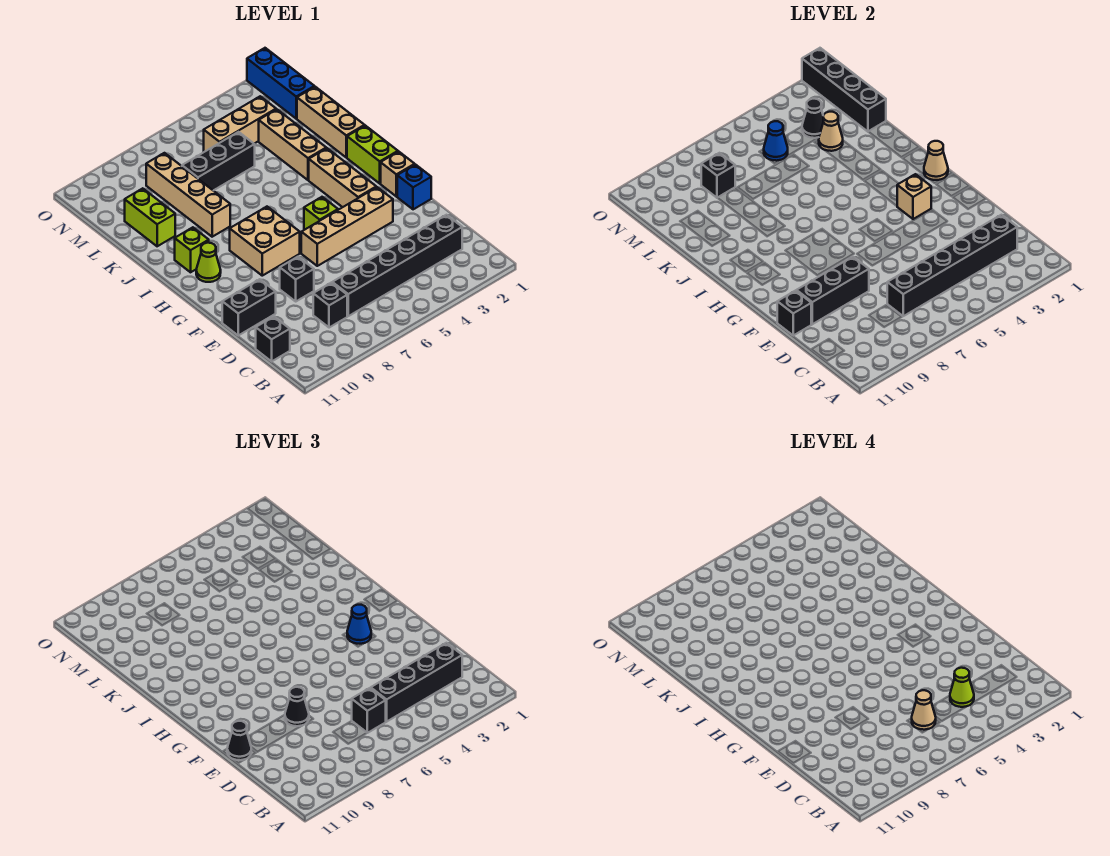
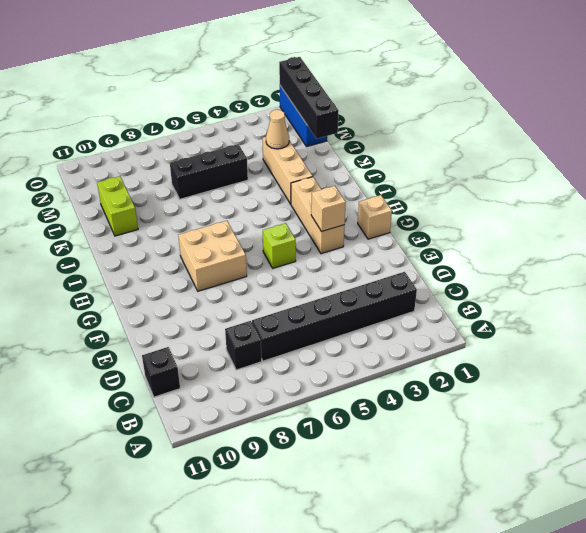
none -> black brick E8 level 1
none -> black brick E10:E11 level 1
none -> blue brick F1 level 1
none -> tan brick F3:F6 level 1

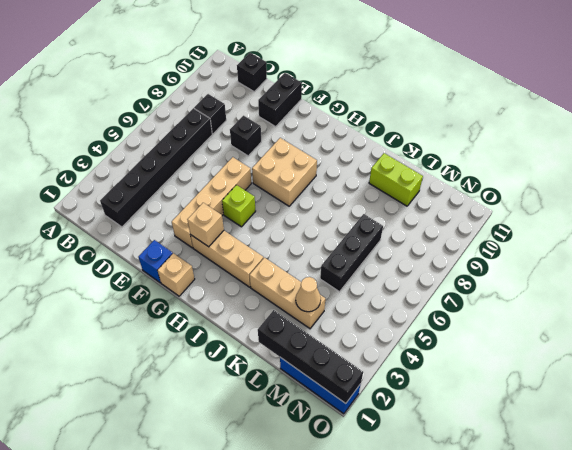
none -> lime brick H1:I1 level 1
none -> lime cone H10 level 1
none -> lime brick I10 level 1
none -> tan brick J1:L1 level 1

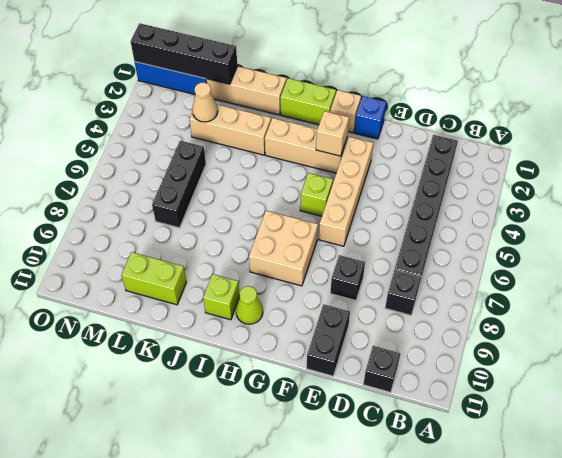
none -> tan brick J8:M8 level 1
none -> tan brick M3:M5 level 1
none -> black brick C2:C7 level 2
none -> black brick E8:E10 level 2

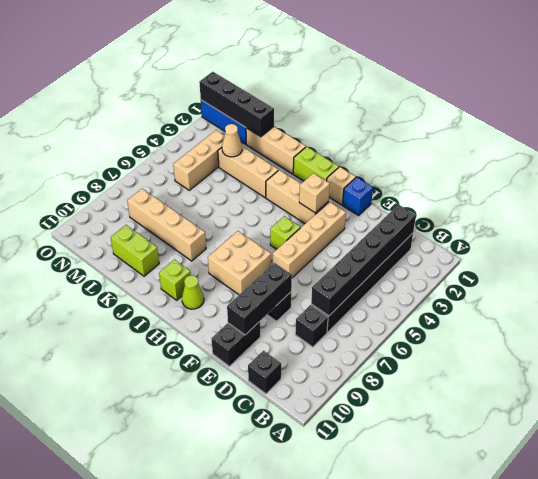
none -> black brick L5:L7 level 1
none -> black brick E11 level 2
none -> tan cone H1 level 2
none -> black cone M3 level 2

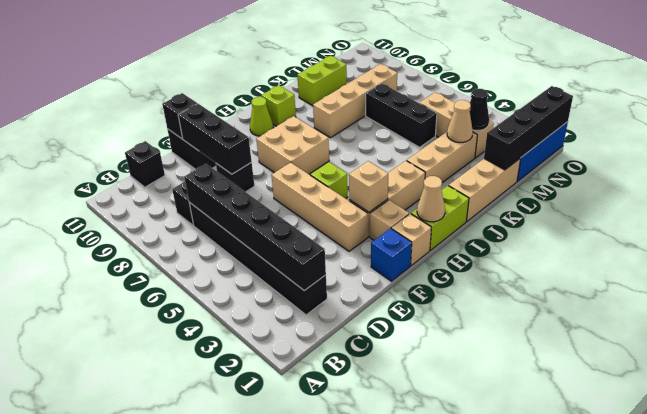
tan brick G2 level 1 -> none
none -> blue cone M5 level 2
none -> black brick M8 level 2
none -> black brick C2:C5 level 3
none -> black brick C6 level 3

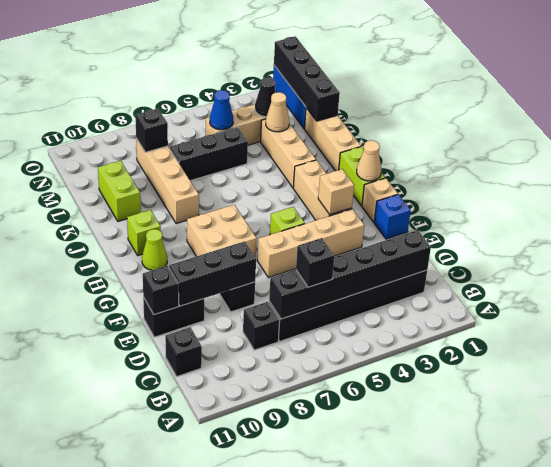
none -> black brick C2:C5 level 3
none -> black cone E8 level 3
none -> black cone E11 level 3
none -> blue cone G3 level 3

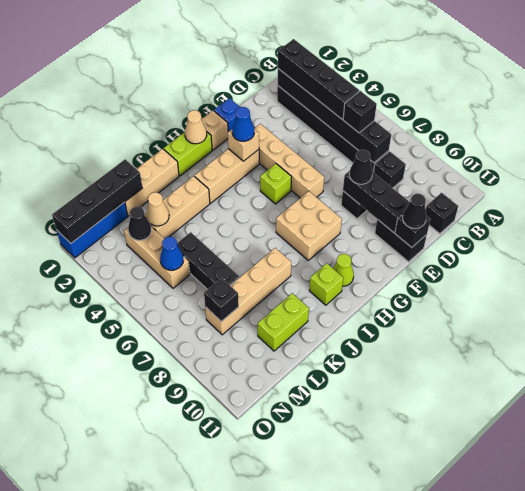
none -> lime cone C4 level 4
none -> tan cone C6 level 4

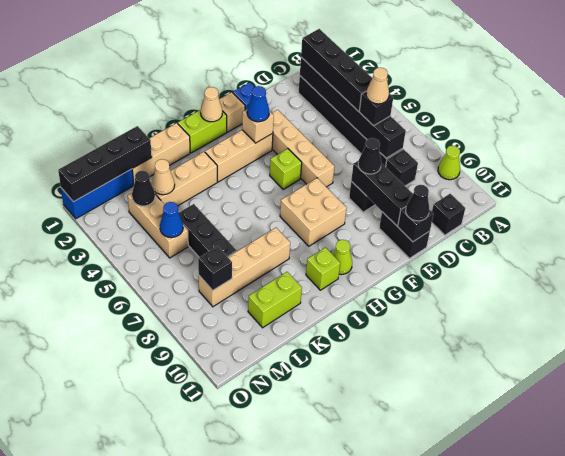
lime cone A9 level 1 -> lime cone C4 level 4

